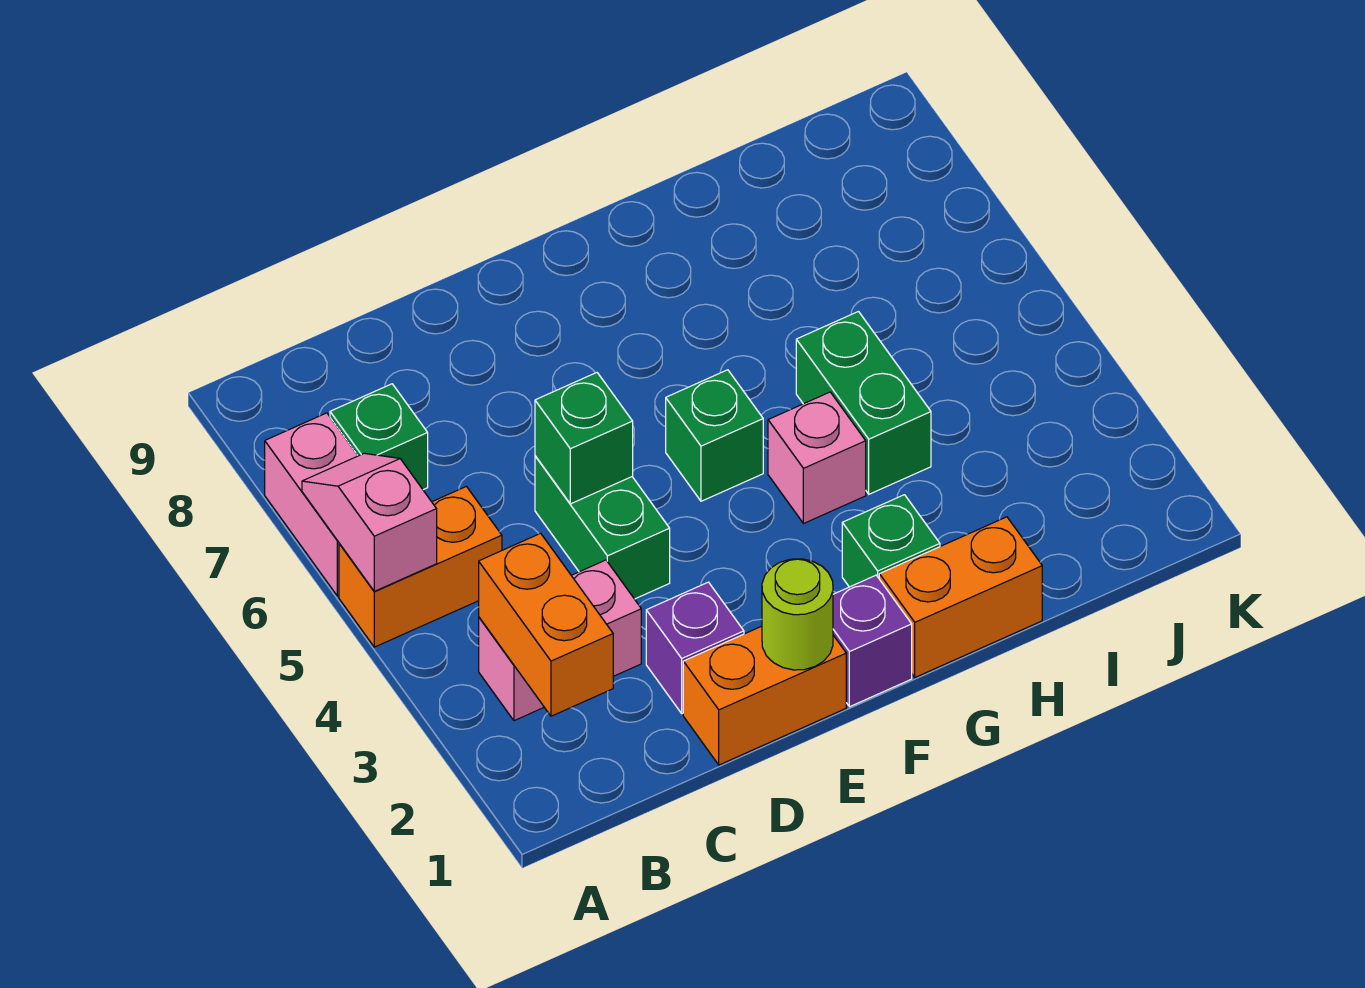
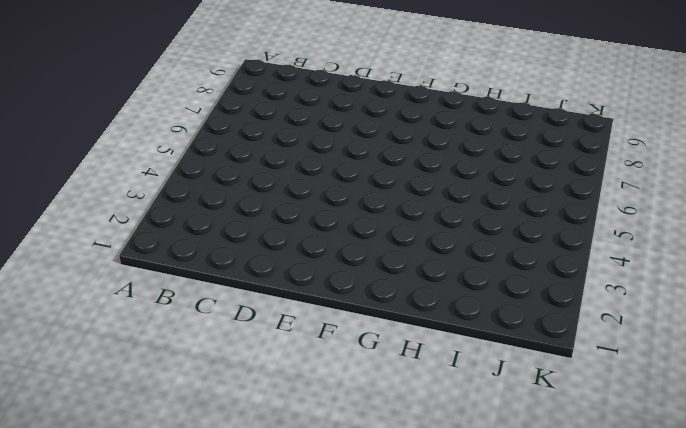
none -> orange brick A5:B5 level 1
none -> pink brick A6:A7 level 1
none -> pink brick B3:C3 level 1

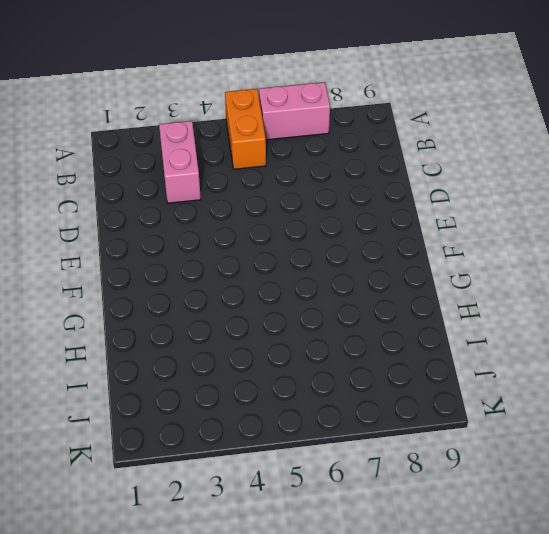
none -> green brick B7 level 1
none -> orange brick D1:E1 level 1
none -> purple brick D2 level 1

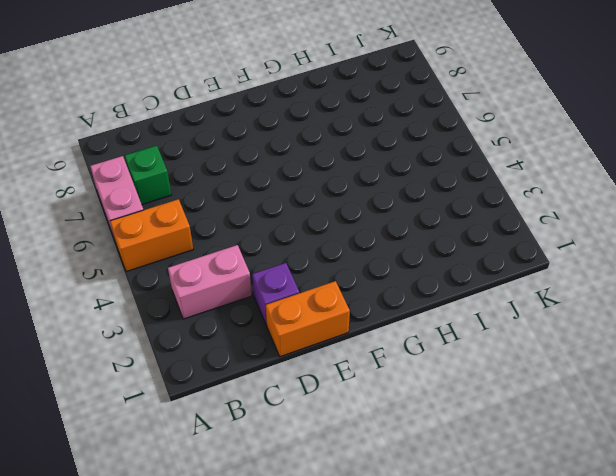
none -> green brick D4:D5 level 1
none -> purple brick F1 level 1
none -> green brick F5 level 1

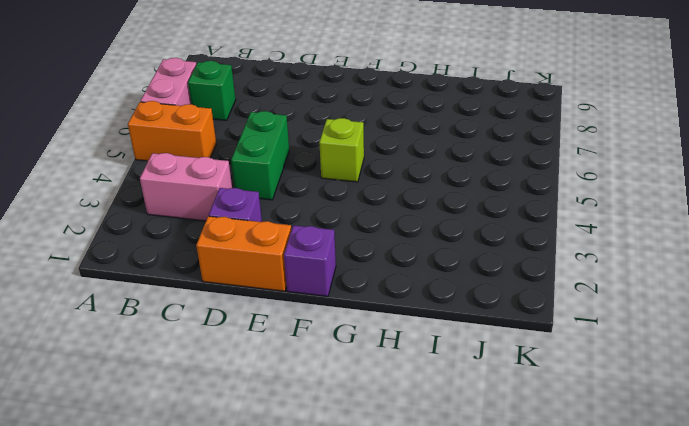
lime brick F5 level 1 -> green brick F5 level 1
none -> orange brick G1:H1 level 1
none -> green brick G2 level 1
none -> pink brick G4 level 1

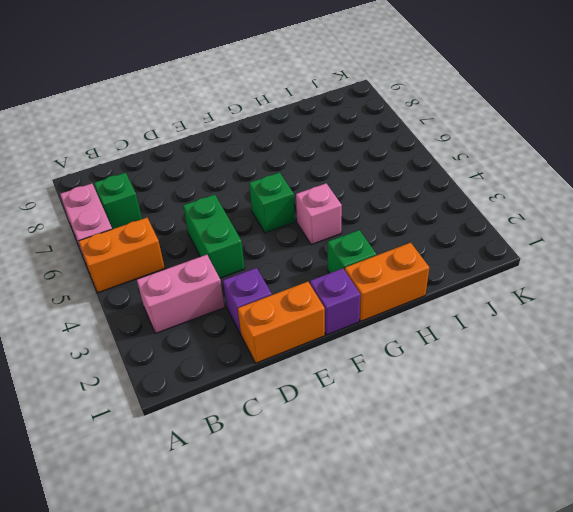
none -> green brick H4:H5 level 1
none -> pink slope A5:A6 level 2 top 5
none -> orange brick B2:B3 level 2

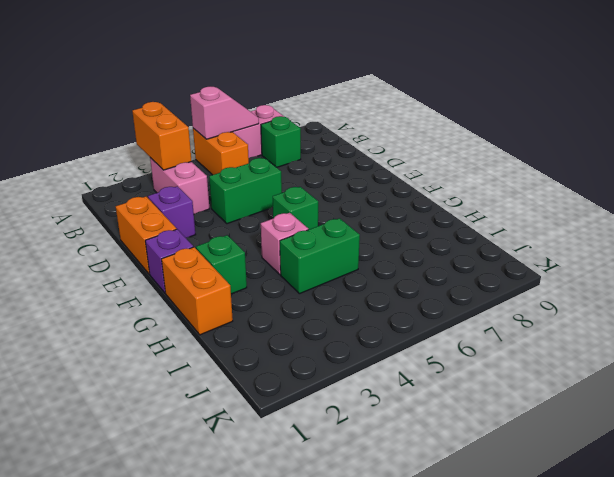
orange brick A3:B3 level 2 -> orange brick B2:B3 level 2
none -> green brick D5 level 2
none -> lime round brick E1 level 2

